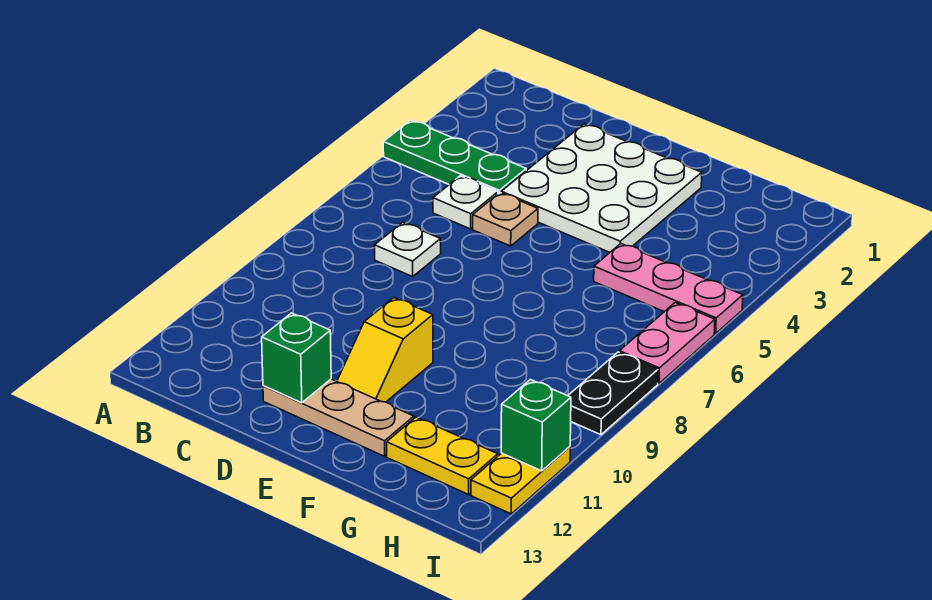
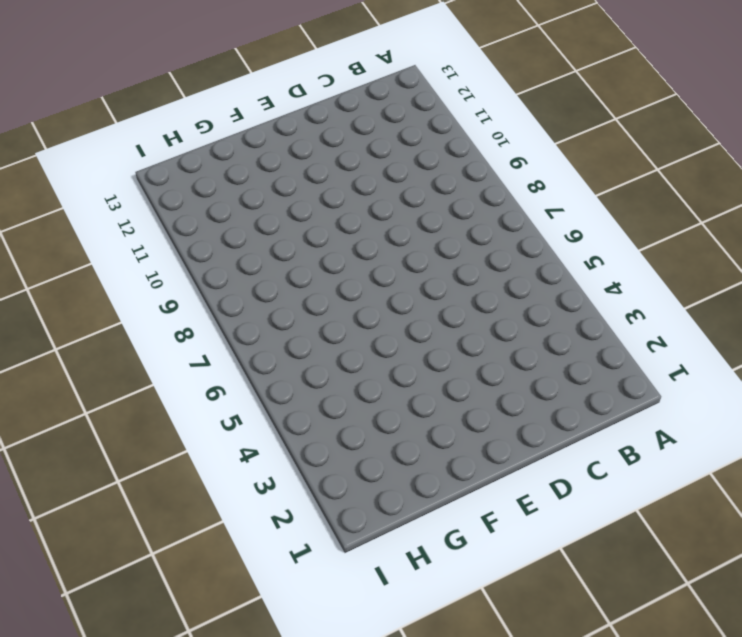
none -> green plate A4:C4 level 1
none -> white plate C5 level 1
none -> white plate C7 level 1

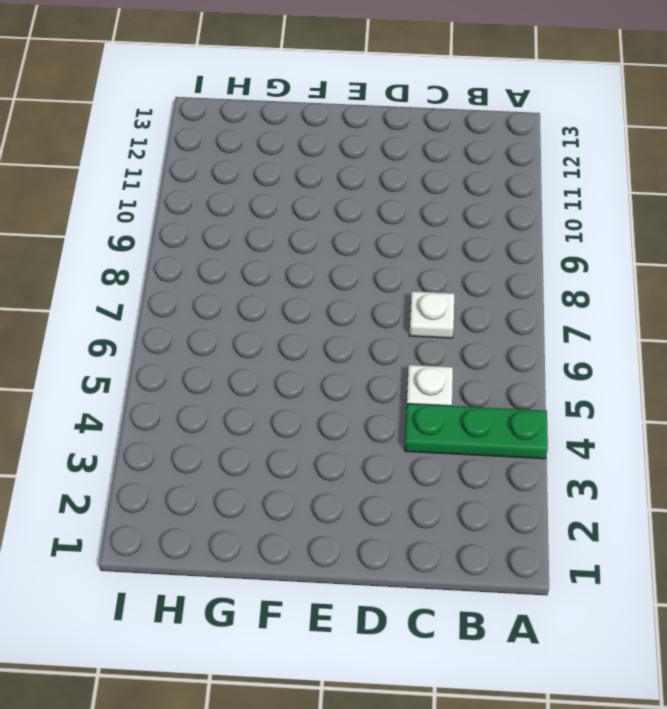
none -> white plate D2:F4 level 1
none -> tan plate D5 level 1
none -> tan plate D12:F12 level 1

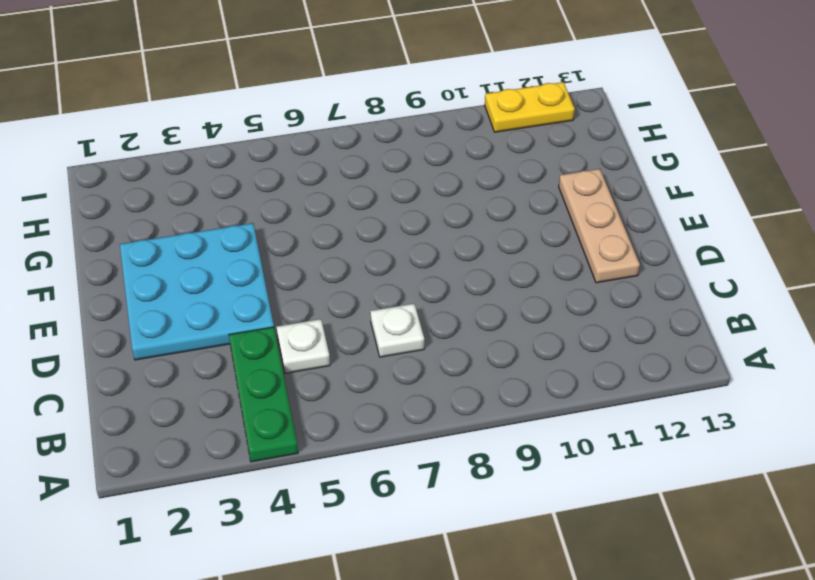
cyan plate D2:F4 level 1 -> white plate D2:F4 level 1
none -> tan plate D5 level 1
none -> yellow slope E10:E11 level 1 top 10
none -> pink plate G5:I5 level 1

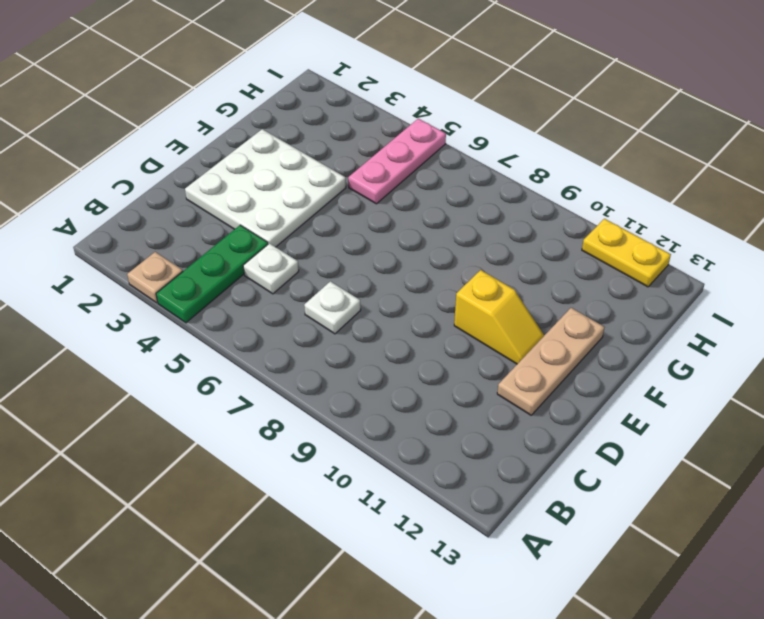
tan plate A3 level 1 -> tan plate D5 level 1
none -> yellow plate G12:H12 level 1
none -> pink plate I6:I7 level 1
none -> black plate I8:I9 level 1

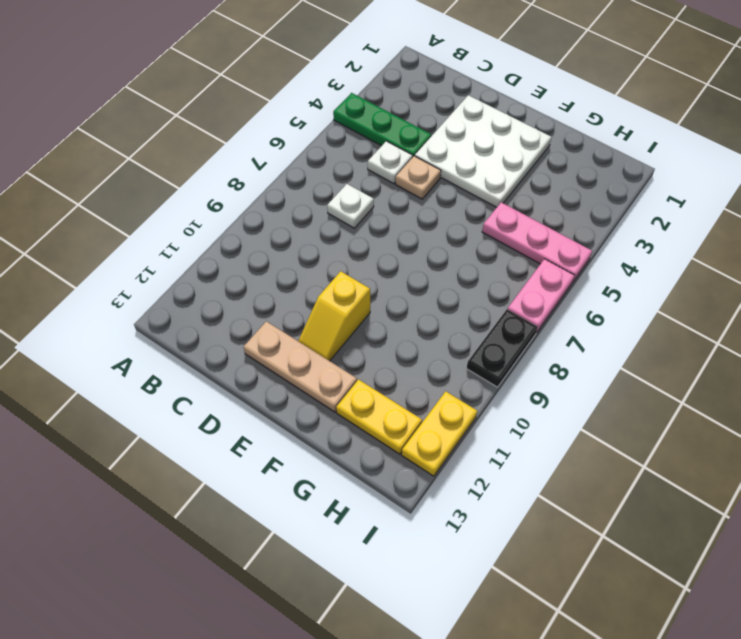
none -> green brick D12 level 2
none -> green brick I11 level 2

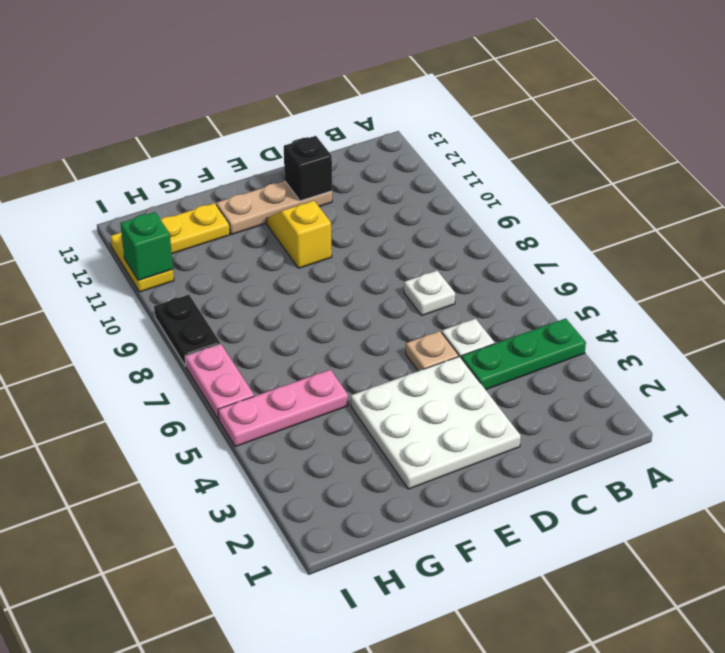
black brick D12 level 2 -> green brick D12 level 2

